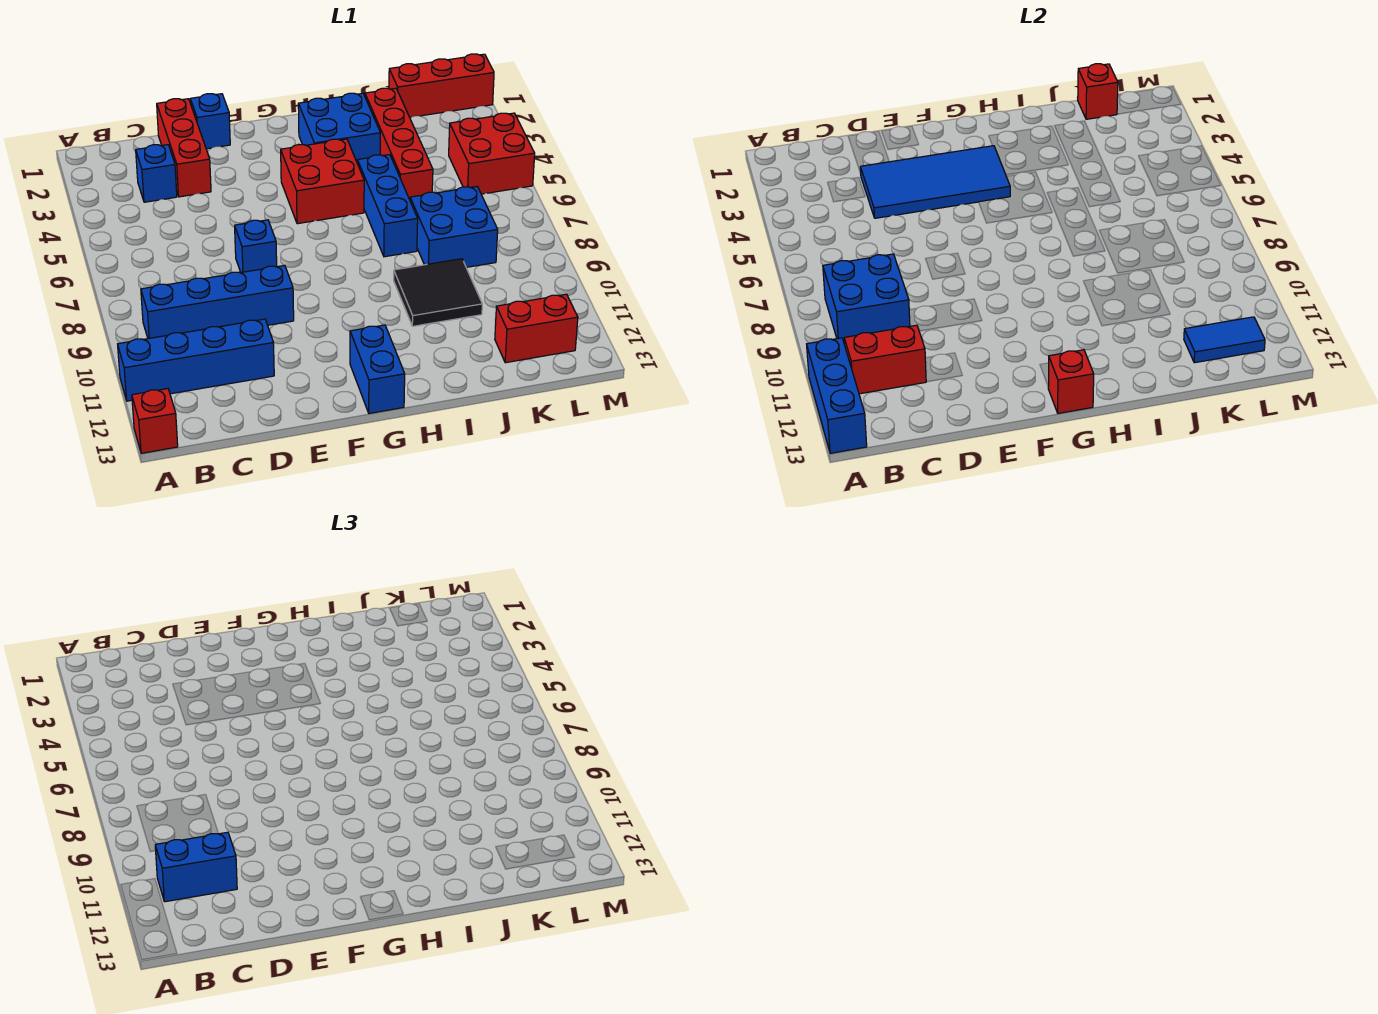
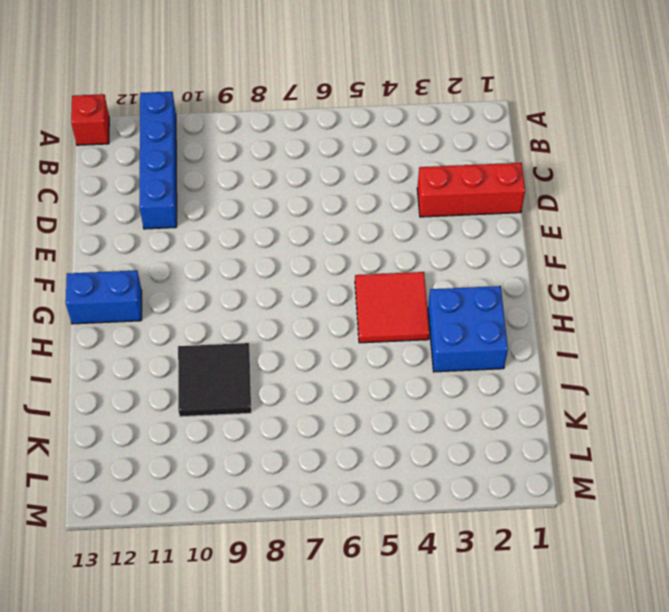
red tile G4:H5 level 1 -> red brick G4:H5 level 1
none -> blue brick B9:E9 level 1
none -> blue brick C3 level 1
none -> blue brick E1 level 1

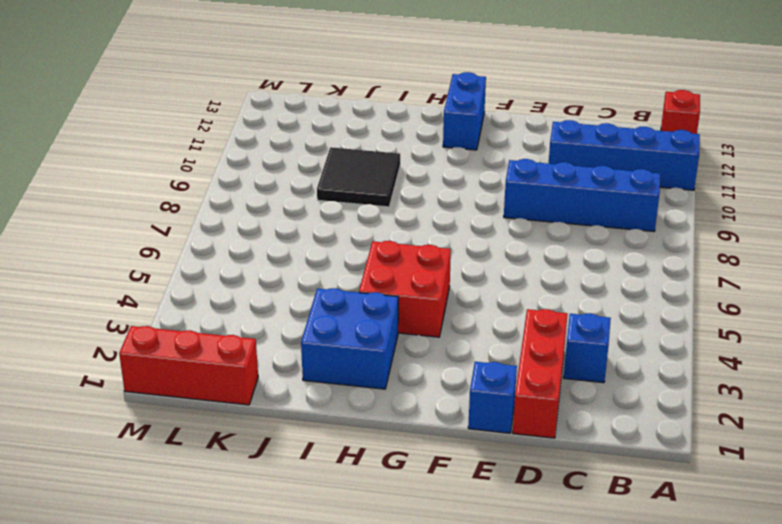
none -> blue brick E7 level 1
none -> blue brick I5:I7 level 1
none -> red brick J2:J5 level 1

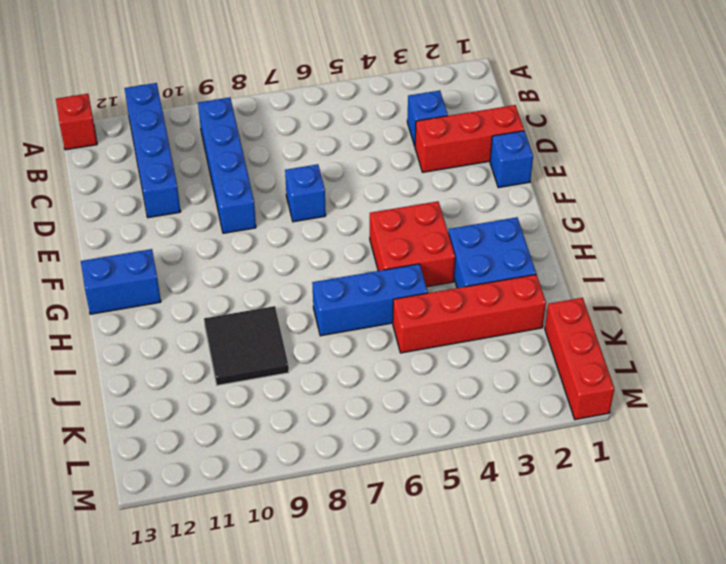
none -> blue brick J7:K8 level 1
none -> red brick K12:L12 level 1
none -> red brick L4:M5 level 1

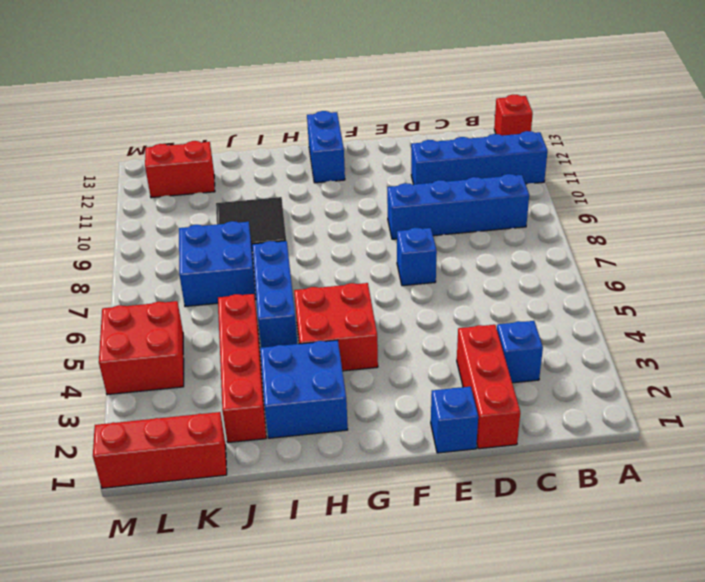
none -> blue brick A11:A13 level 2
none -> blue brick B8:C9 level 2
none -> red brick B11:C11 level 2

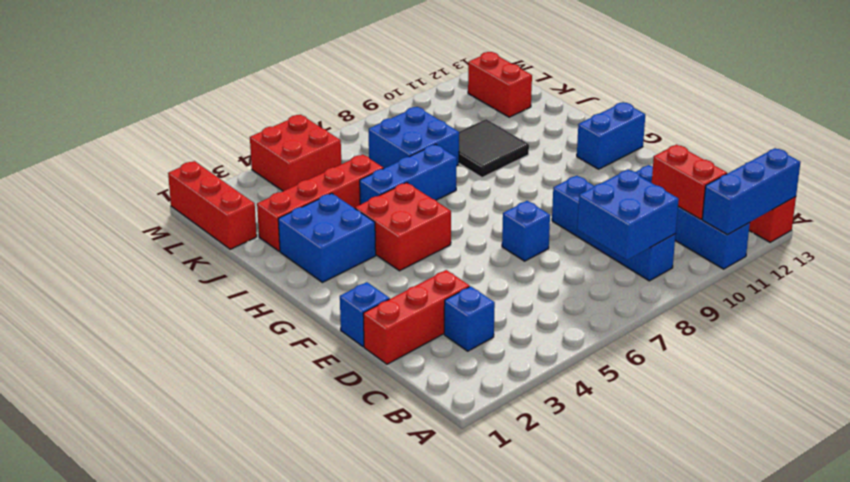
none -> blue tile D3:G4 level 2
none -> red brick G13 level 2
none -> red brick K1 level 2

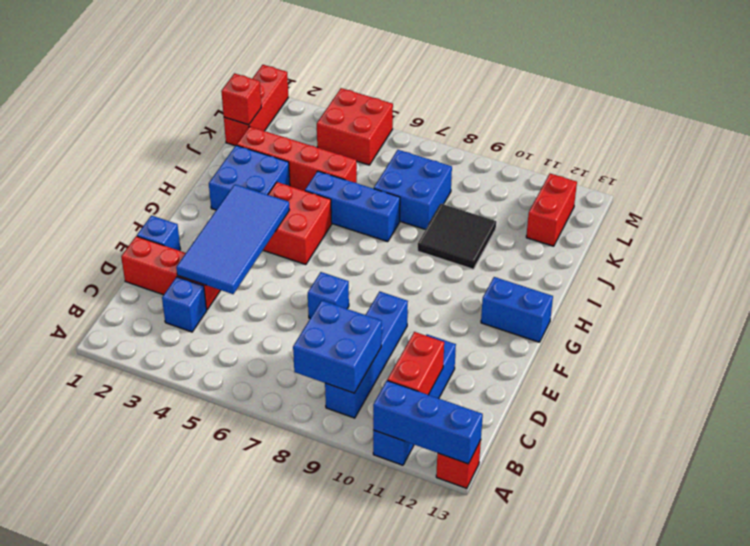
none -> red brick G13 level 2
none -> blue tile K12:L12 level 2
none -> blue brick B11:C11 level 3

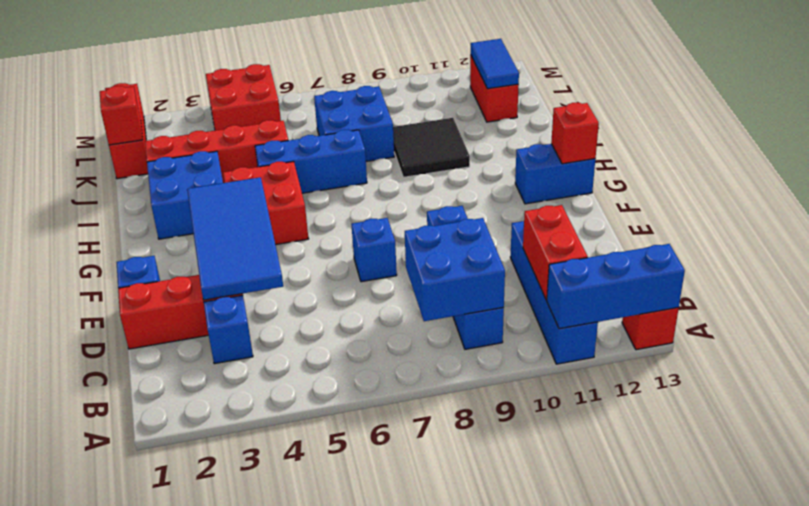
none -> blue brick B11:C11 level 3

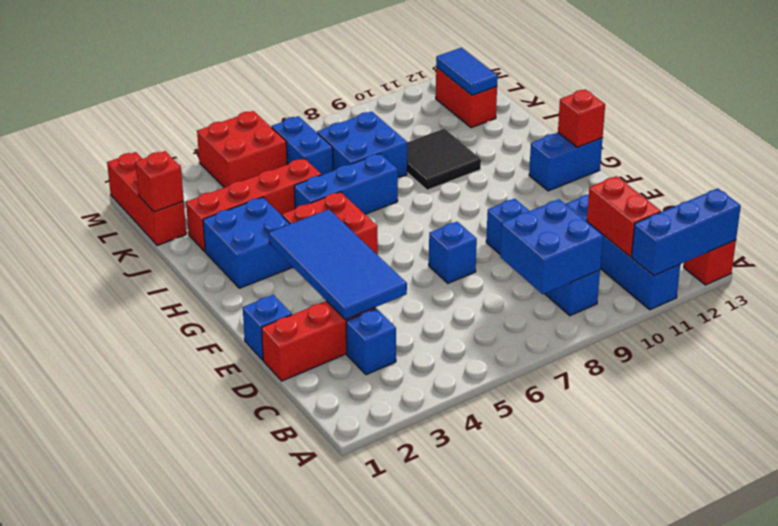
blue brick K6:L6 level 1 -> blue brick B11:C11 level 3

